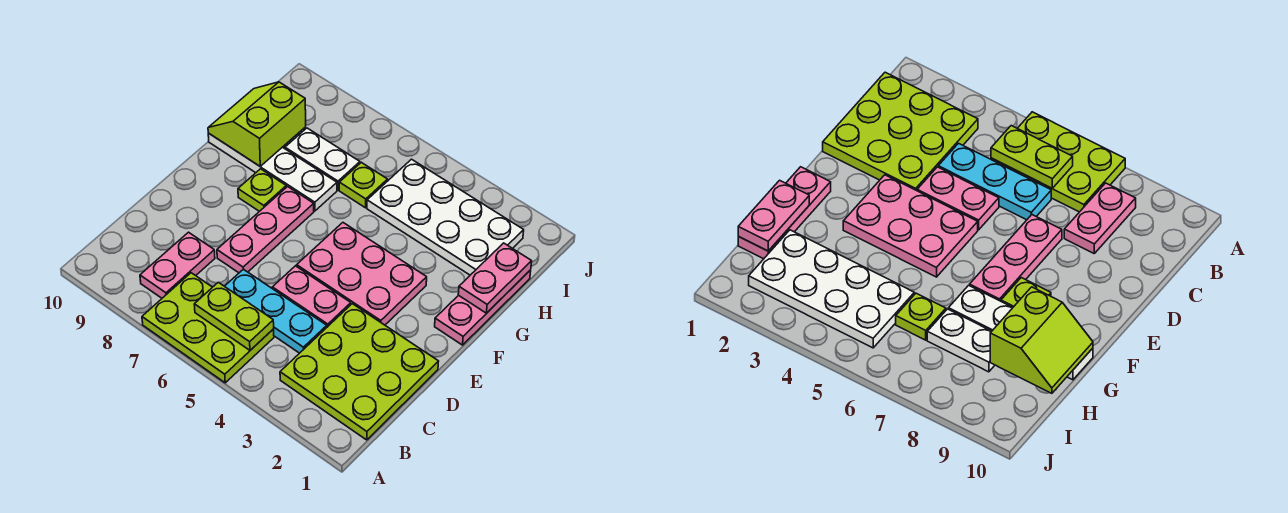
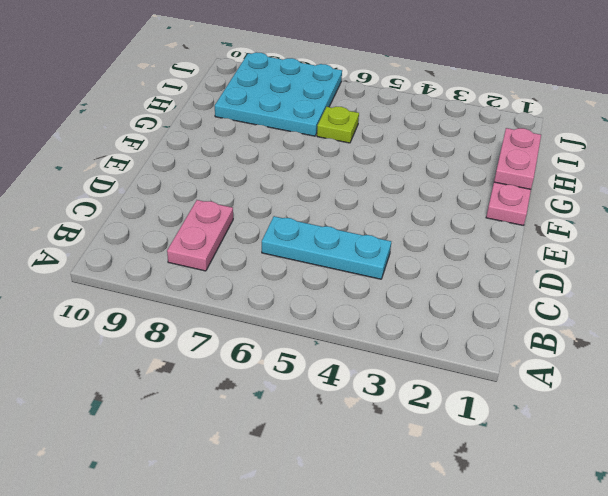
cyan plate H7:J9 level 1 -> white plate H7:H8 level 1
none -> lime plate A5:B7 level 1
none -> lime plate B1:D3 level 1
none -> pink plate D4:D5 level 1

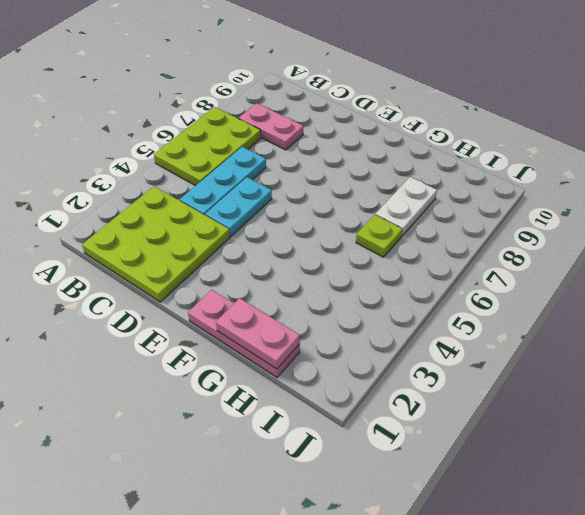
cyan plate D4:D5 level 1 -> pink plate D4:D5 level 1
none -> pink plate D7:F7 level 1
none -> pink plate E3:F5 level 1
none -> lime plate F8 level 1

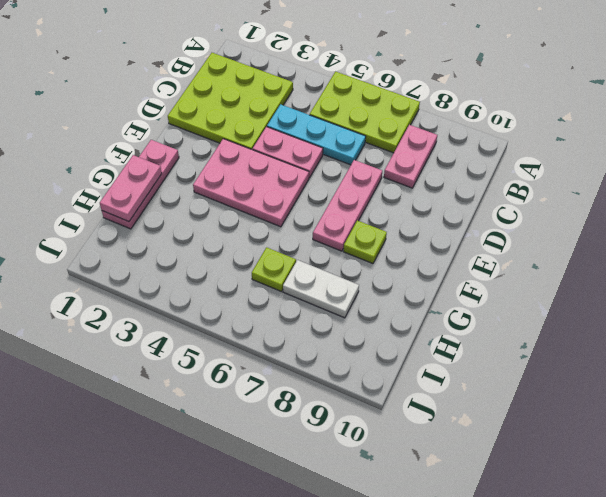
none -> white plate G7:G10 level 1
none -> white plate H2:I5 level 1
none -> lime plate B5:B6 level 2

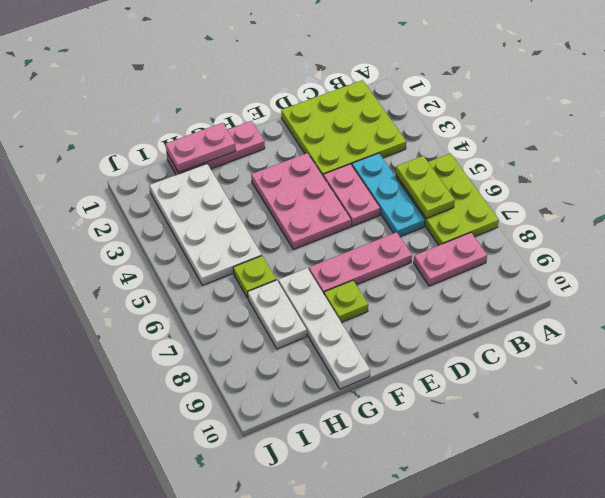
none -> lime slope G9:H10 level 2 top 9

